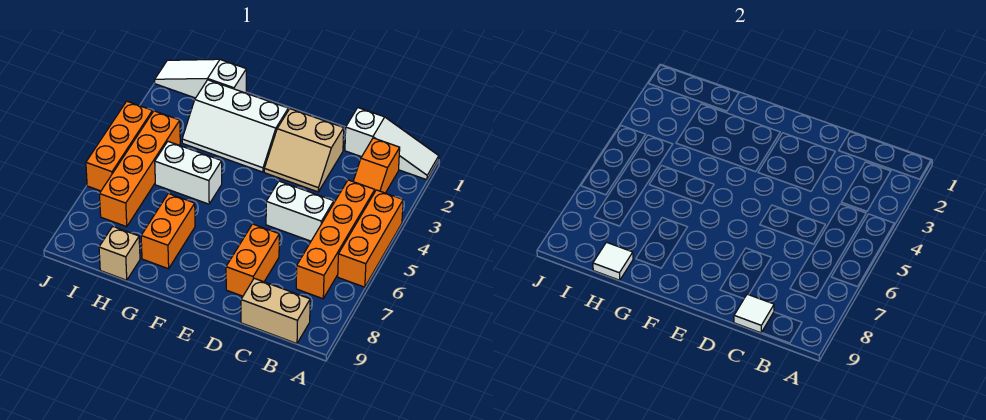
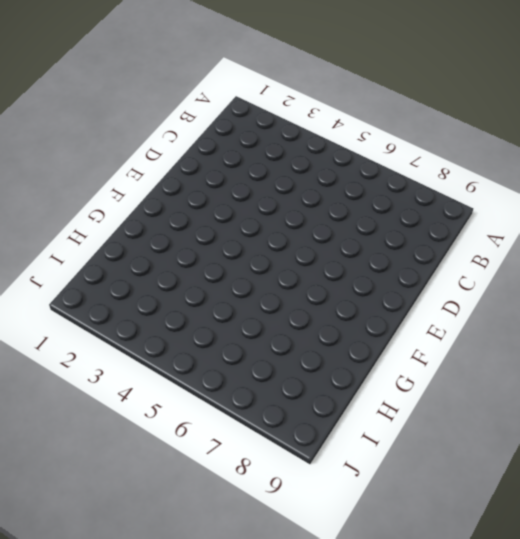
none -> white slope A1:C1 level 1 top C
none -> orange brick A4:A6 level 1
none -> orange slope B2:B3 level 1 top 2

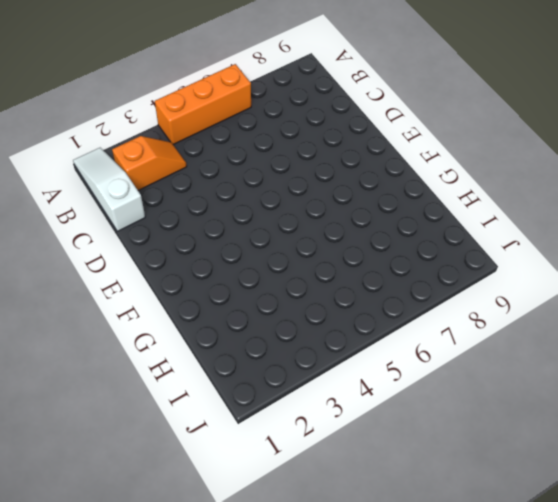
none -> orange brick B4:B7 level 1
none -> tan brick B9:C9 level 1
none -> white brick C5:D5 level 1

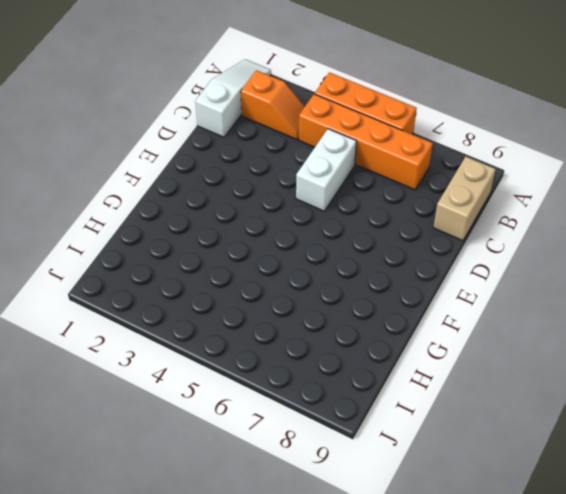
none -> tan slope D2:E3 level 1 top 2
none -> orange brick D7:D8 level 1
none -> white slope F2:H3 level 1 top 2

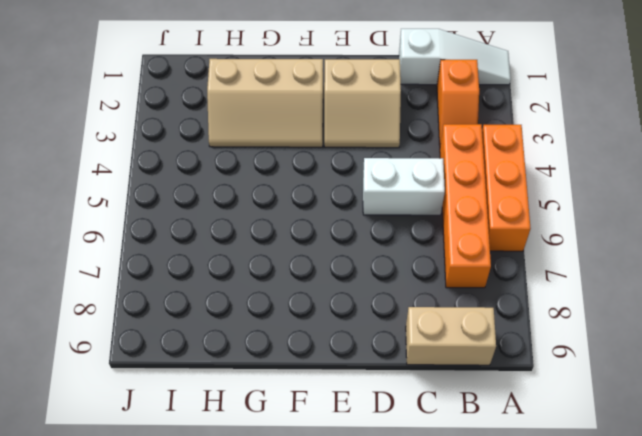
tan slope F2:H3 level 1 top 2 -> white slope F2:H3 level 1 top 2
none -> orange brick D7:D8 level 1
none -> white brick G5:H5 level 1
none -> orange brick G7:G8 level 1

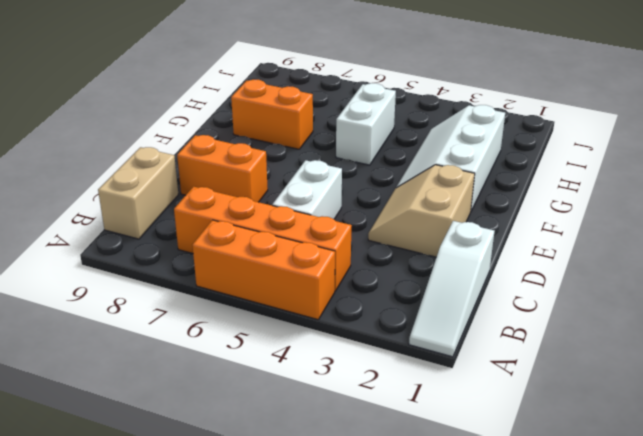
none -> orange slope B2:B3 level 1 top 2
none -> white slope H1:J1 level 1 top H
none -> tan brick H9 level 1

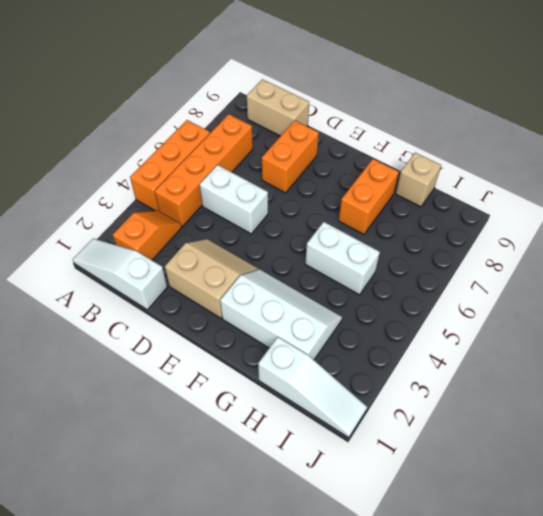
none -> orange brick I4:I7 level 1
none -> orange brick J4:J6 level 1
none -> white tile C9 level 2

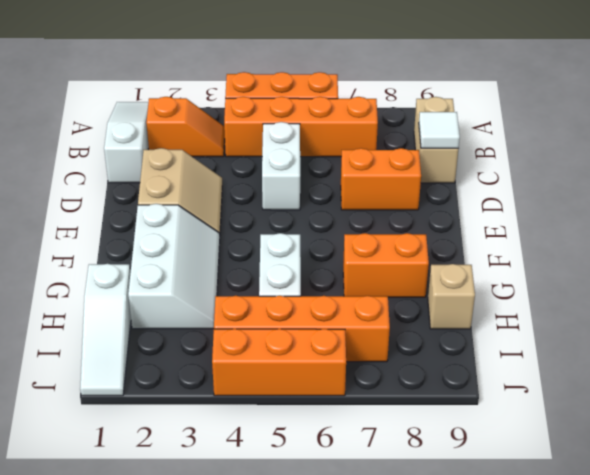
none -> white tile H9 level 2

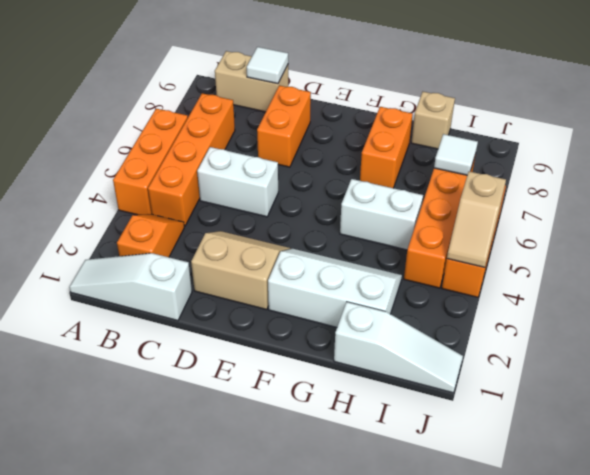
white tile I7 level 2 -> white tile H9 level 2
tan slope J4:J5 level 2 top 5 -> none

